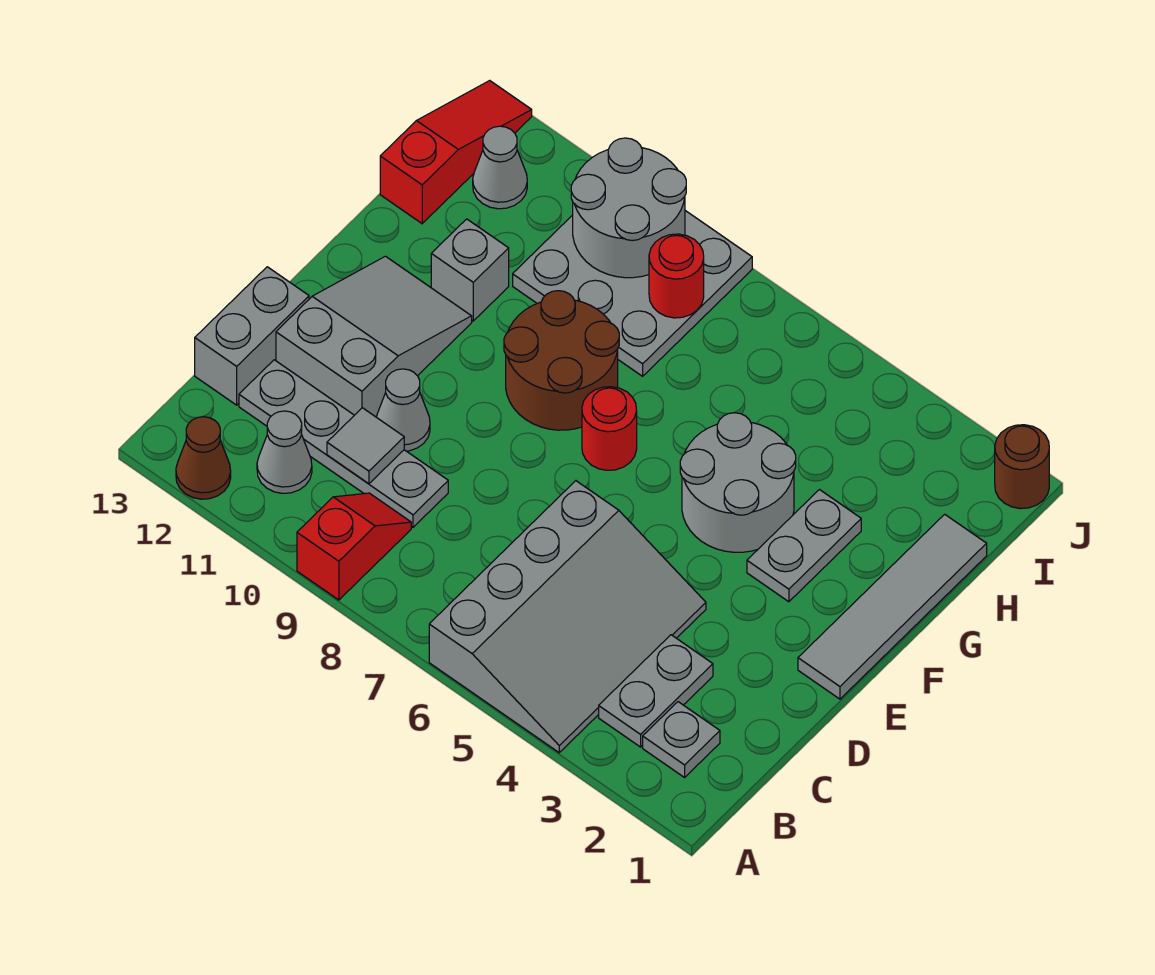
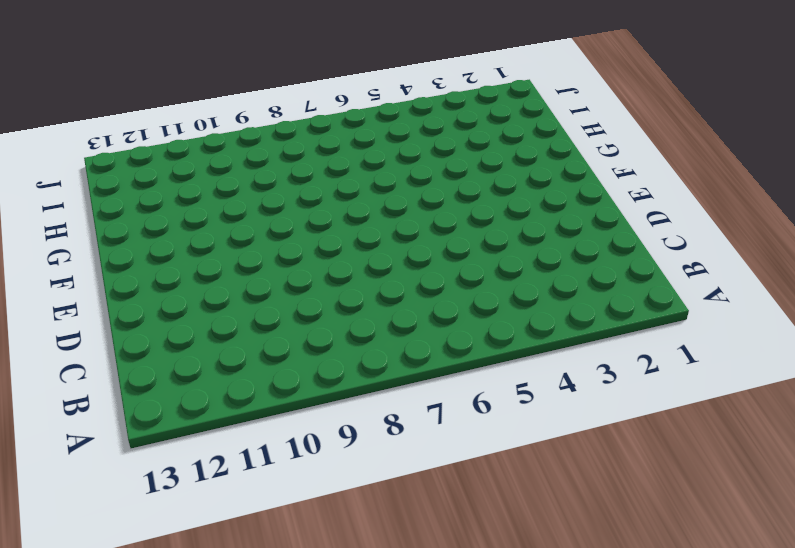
none -> grey slope A4:D6 level 1 top 6
none -> red slope A9:B9 level 1 top A
none -> brown cone A12 level 1

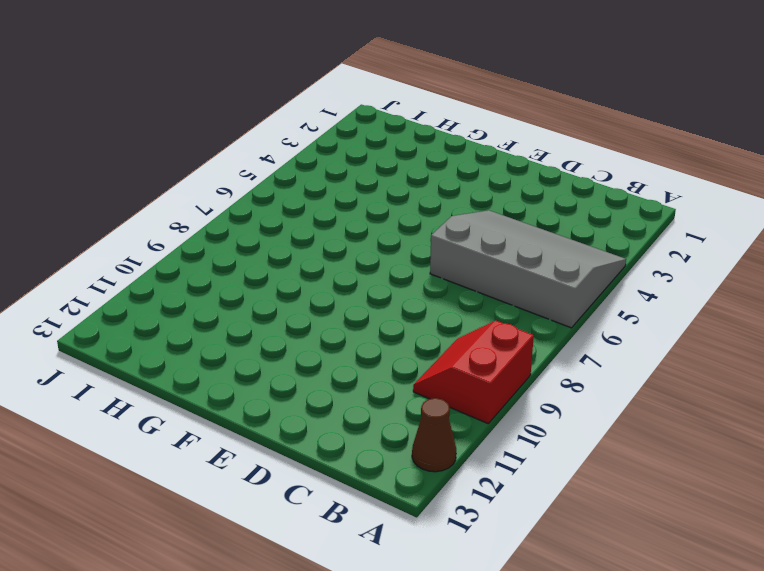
red slope A9:B10 level 1 top A -> red slope A9:B9 level 1 top A
none -> grey plate B2 level 1
none -> grey plate B3:C3 level 1
none -> grey cone B11 level 1

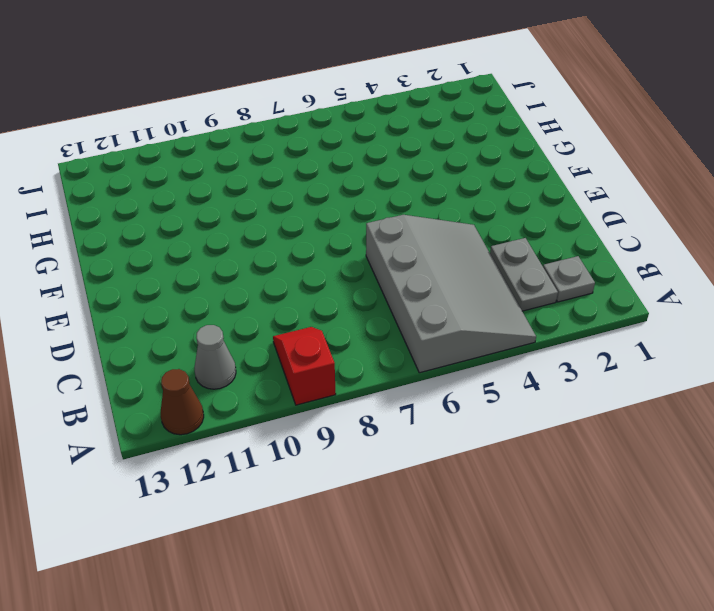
none -> grey plate C9:C12 level 1
none -> grey brick C13:D13 level 1
none -> grey cone D10 level 1

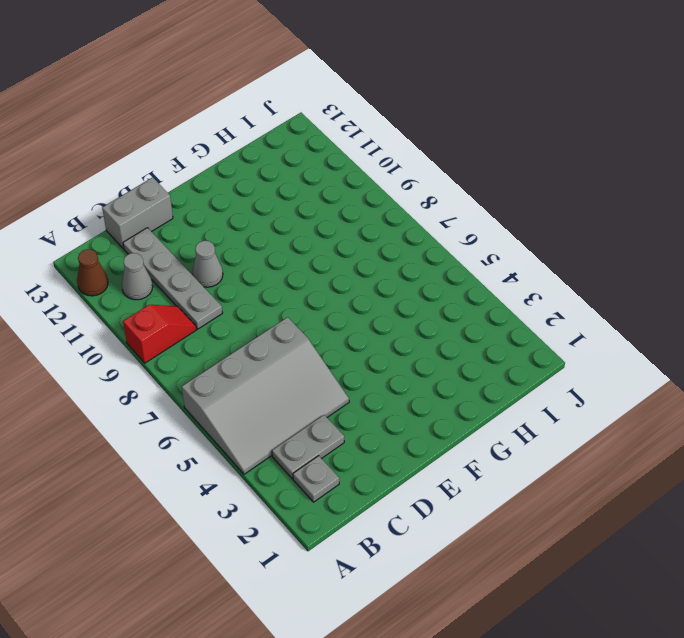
none -> grey slope D11:F12 level 1 top D
none -> grey tile E1:H1 level 1
none -> grey plate F3:G3 level 1

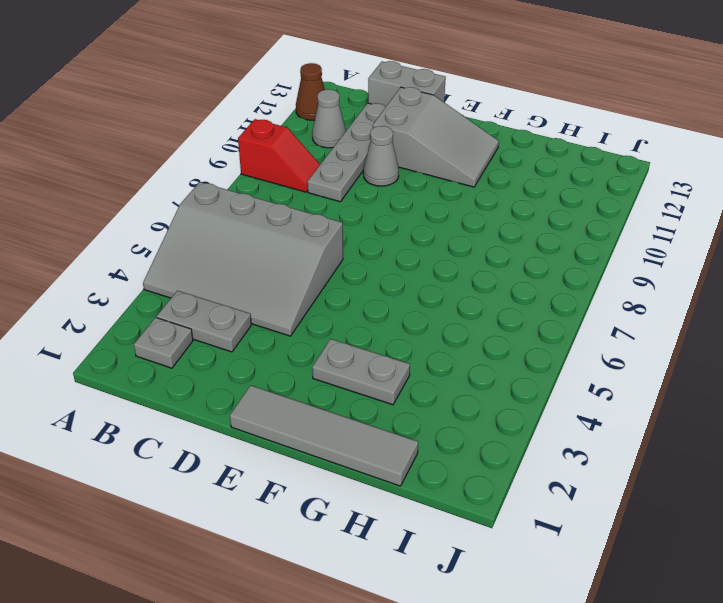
none -> grey round brick F4:G5 level 1
none -> red round brick F7 level 1
none -> brown round brick F8:G9 level 1

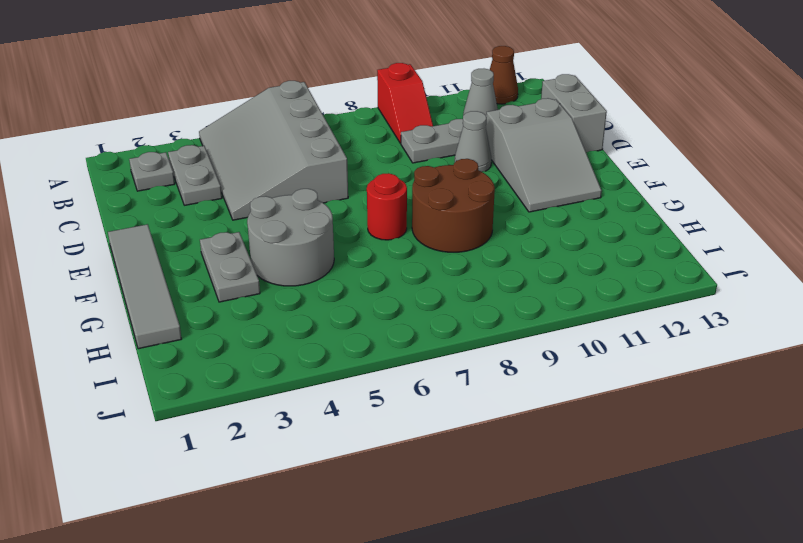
none -> grey brick G11 level 1
none -> grey plate H8:J10 level 1
none -> red slope H13:J13 level 1 top H

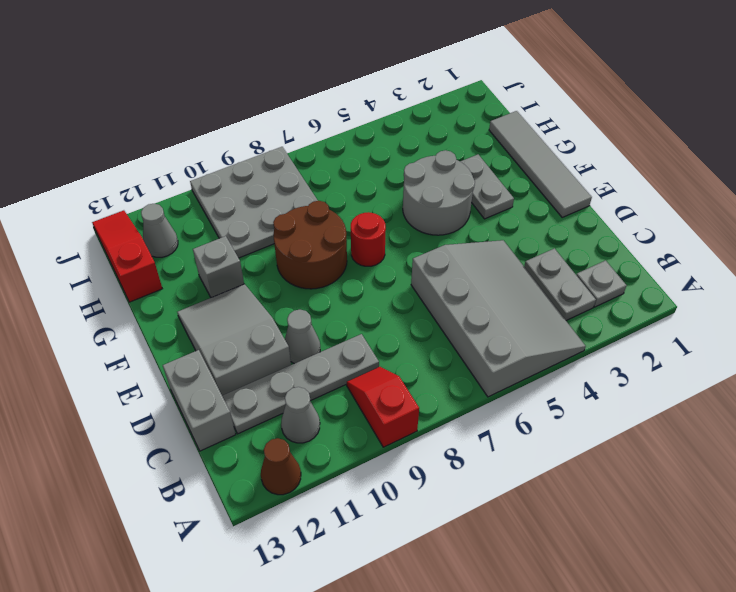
none -> brown round brick J1 level 1
none -> grey tile C10 level 2
none -> red round brick I8 level 2

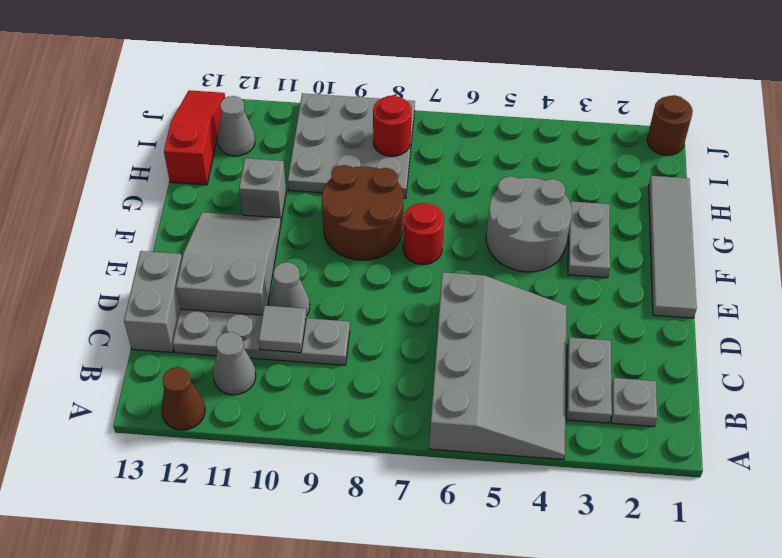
none -> red slope A9:B9 level 1 top A
none -> grey round brick I9:J10 level 2

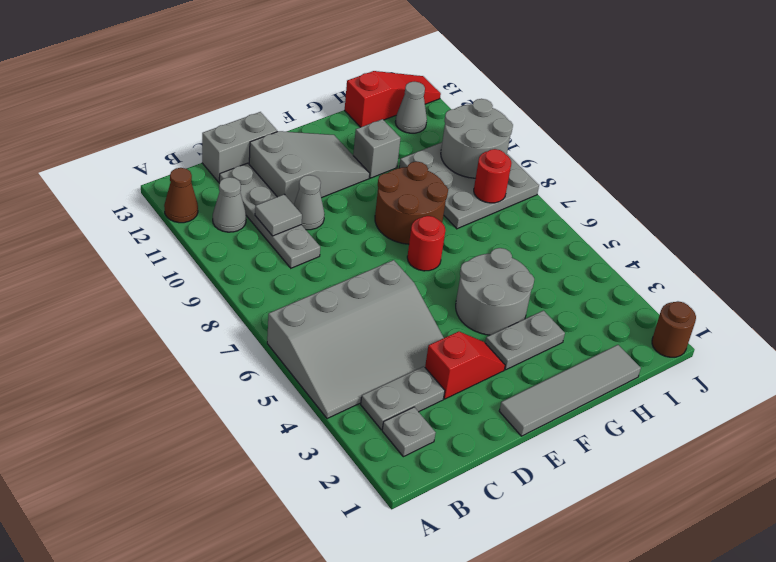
red slope D3:E3 level 1 top D -> red slope A9:B9 level 1 top A

